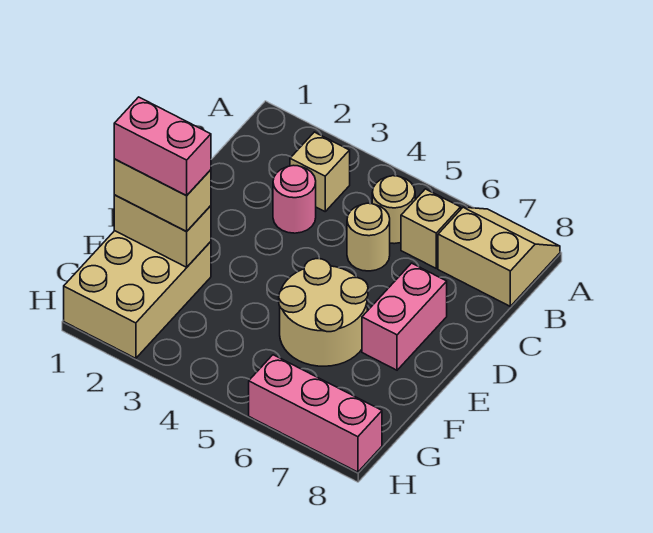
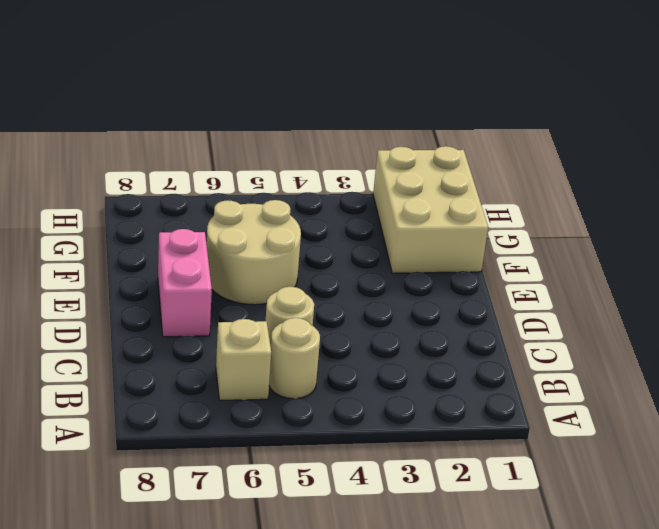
none -> tan slope A7:B8 level 1 top B
none -> tan brick B3 level 1
none -> pink round brick C3 level 1

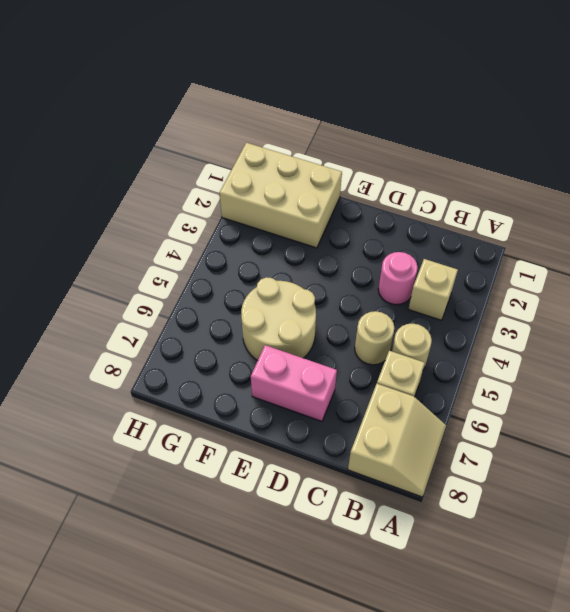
none -> pink brick H6:H8 level 1
none -> tan brick F1:F2 level 2
none -> tan brick F1:F2 level 3

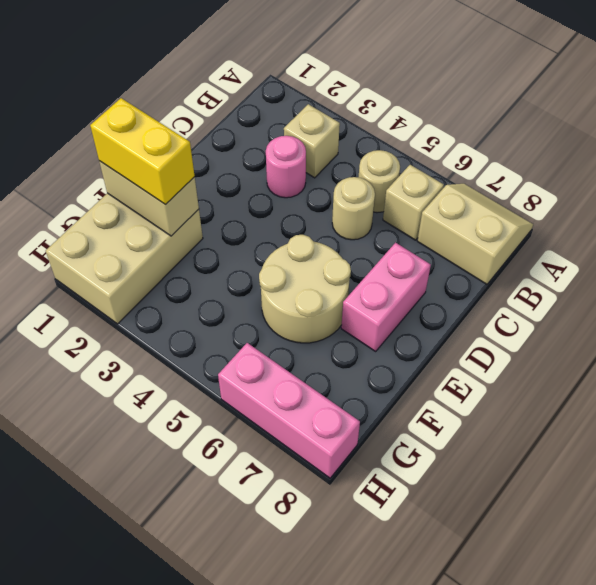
yellow brick F1:F2 level 3 -> tan brick F1:F2 level 3
none -> pink brick F1:F2 level 4

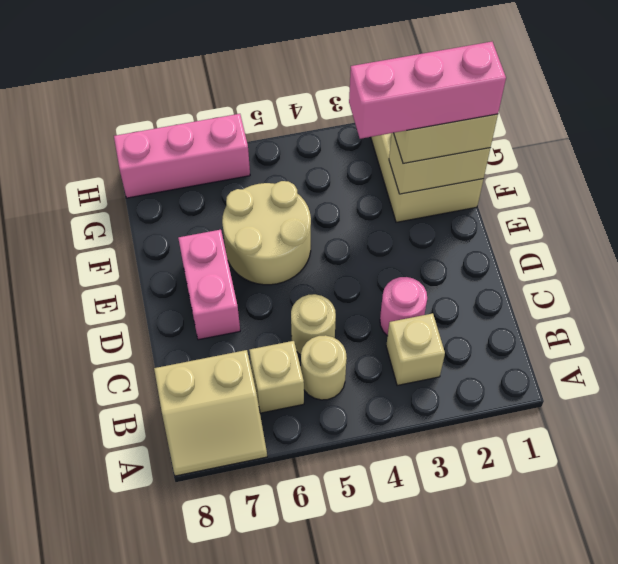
pink brick F1:F3 level 4 -> pink brick F1:F2 level 4

